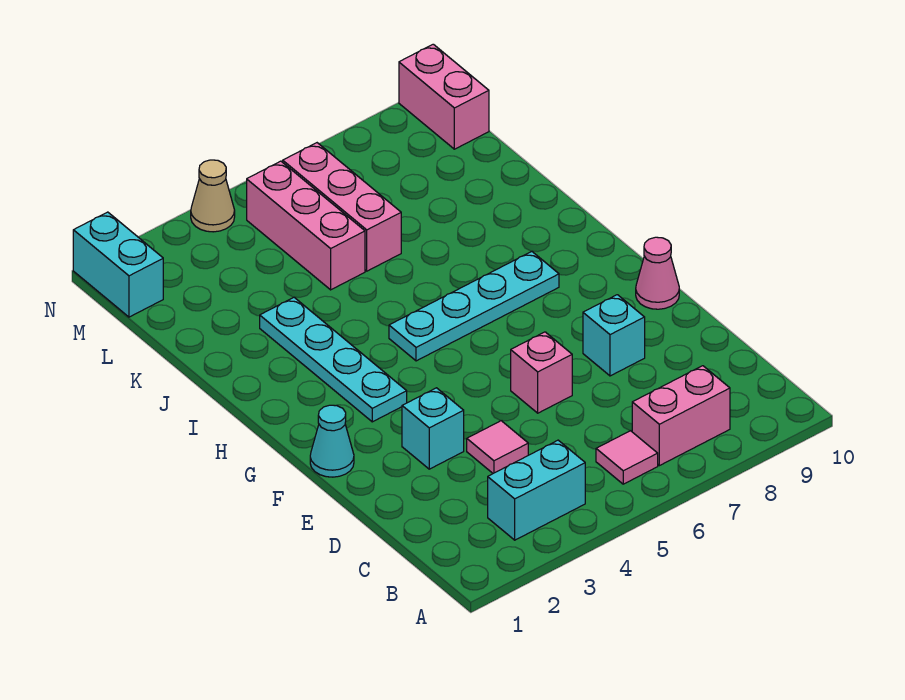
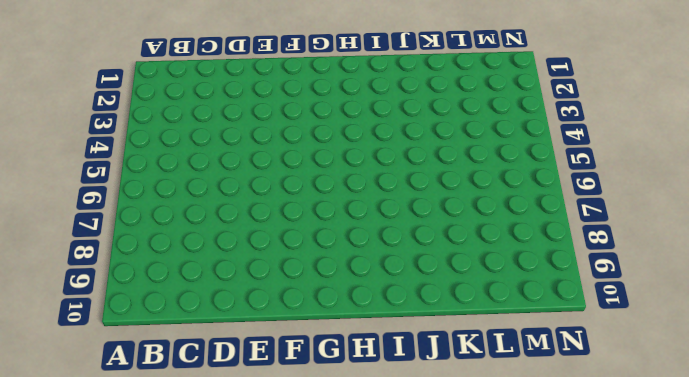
none -> cyan brick B3:B4 level 1
none -> pink tile B6 level 1
none -> pink brick B7:B8 level 1

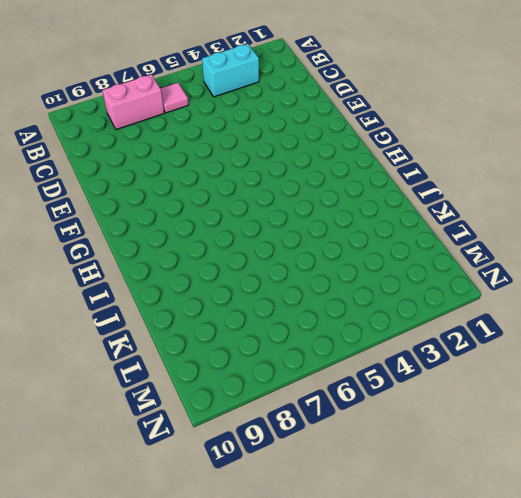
none -> pink tile D4 level 1
none -> cyan brick E3 level 1
none -> pink brick E6 level 1

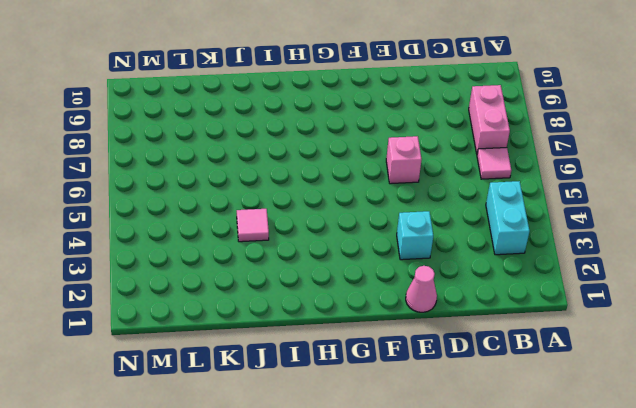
pink cone E1 level 1 -> pink cone F10 level 1
pink tile J4 level 1 -> pink tile D4 level 1
none -> cyan brick E8 level 1
none -> cyan cone F1 level 1
none -> cyan plate G3:J3 level 1

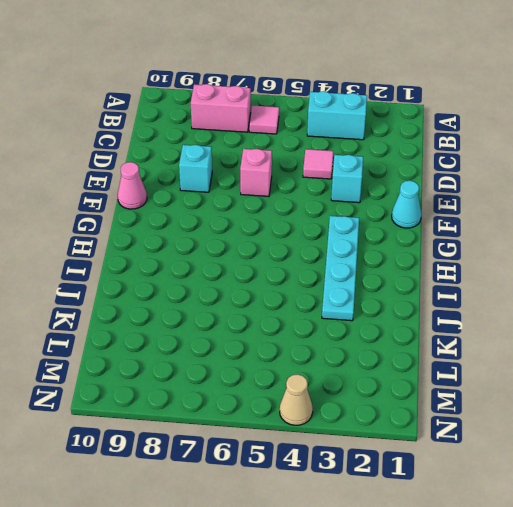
none -> cyan plate H5:H8 level 1
none -> pink brick K5:M5 level 1
none -> pink brick K6:M6 level 1

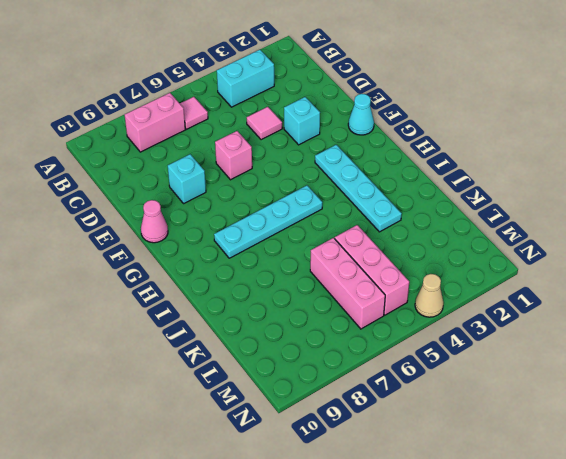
none -> cyan brick M1:N1 level 1
none -> pink brick M10:N10 level 1

